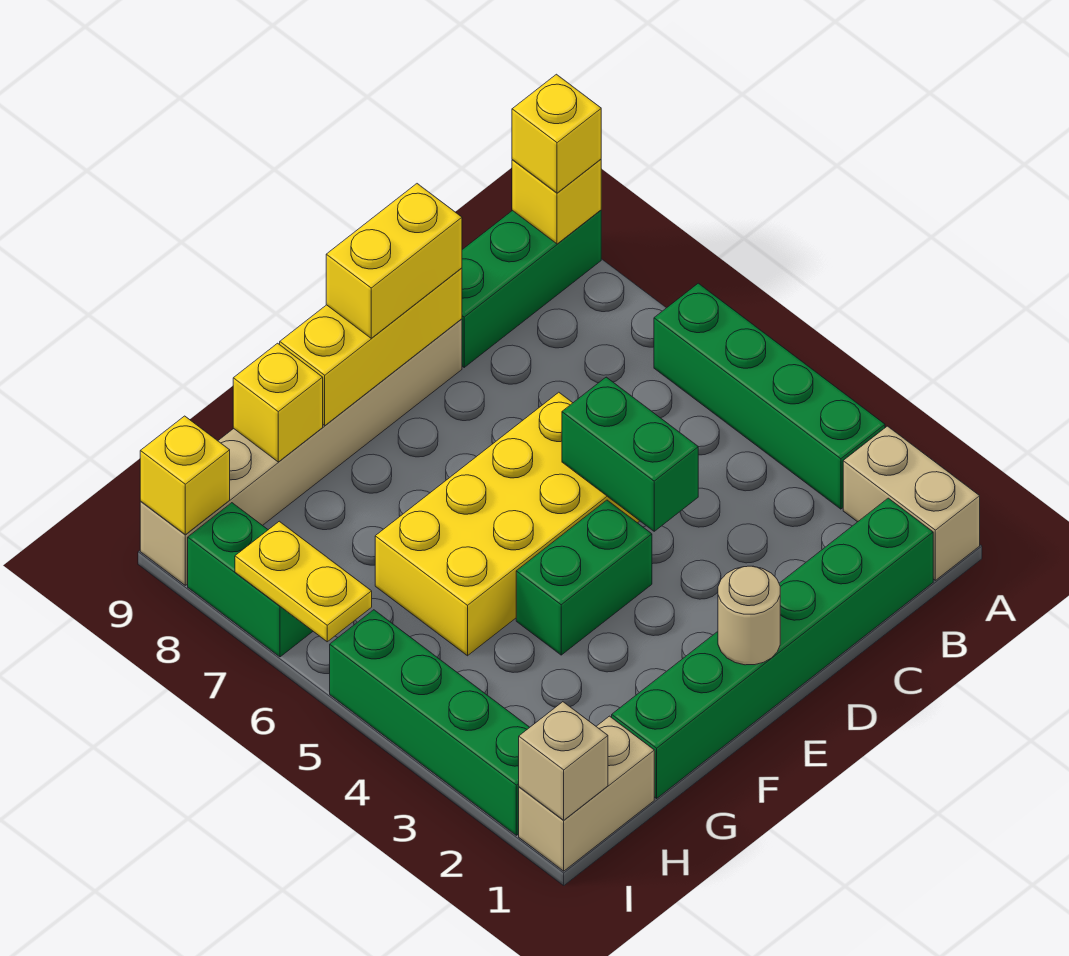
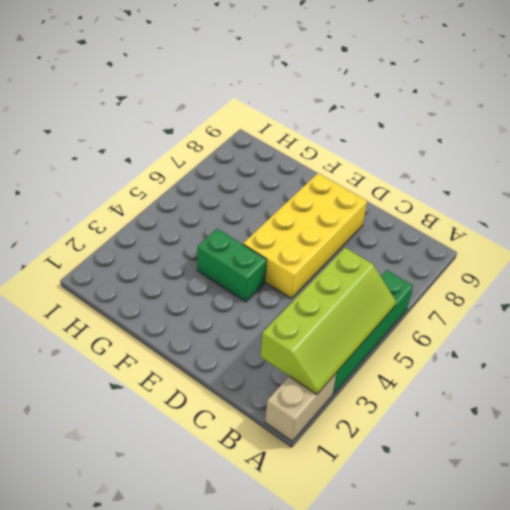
lime slope A2:B5 level 2 top B -> none
yellow brick D5:E8 level 1 -> yellow brick D5:G6 level 1
none -> green brick A9:C9 level 1
none -> green brick B1:G1 level 1
none -> tan brick D9:I9 level 1

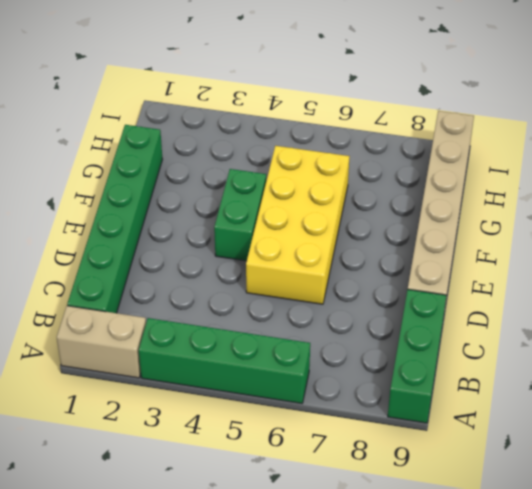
none -> tan brick H1:I1 level 1
none -> green brick I2:I5 level 1
none -> green brick I7:I8 level 1

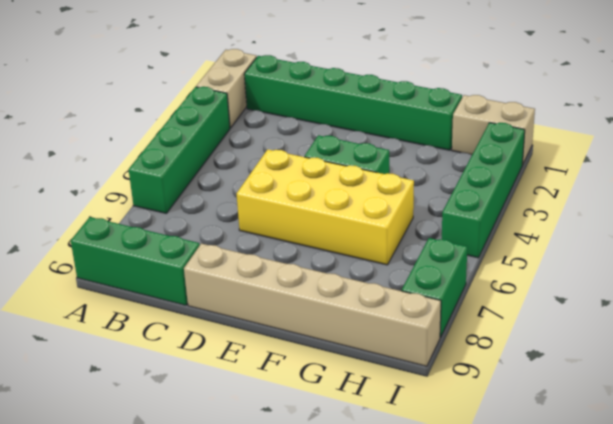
none -> yellow brick A9 level 2
none -> green brick D4:D5 level 2
none -> yellow brick D9:F9 level 2

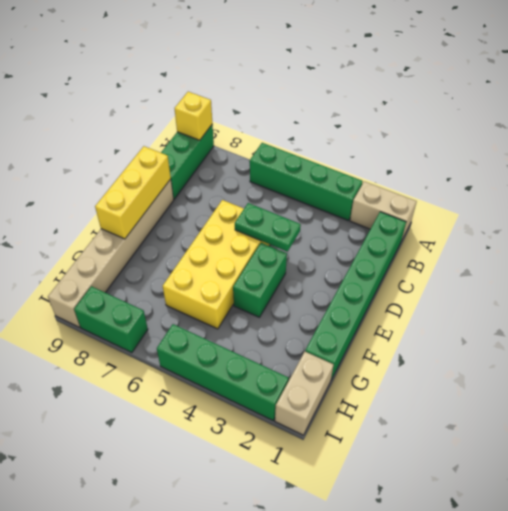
green plate D4:D5 level 2 -> green brick D4:D5 level 2
none -> tan round brick E1 level 2
none -> yellow brick G9 level 2
none -> tan brick I1 level 2

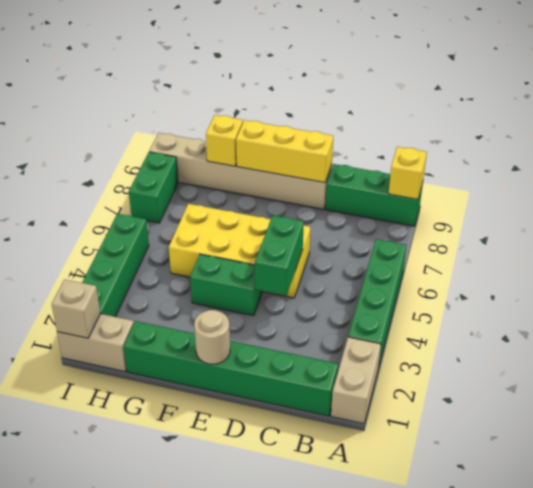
none -> yellow plate I6:I7 level 2
none -> yellow brick I9 level 2
none -> yellow brick A9 level 3

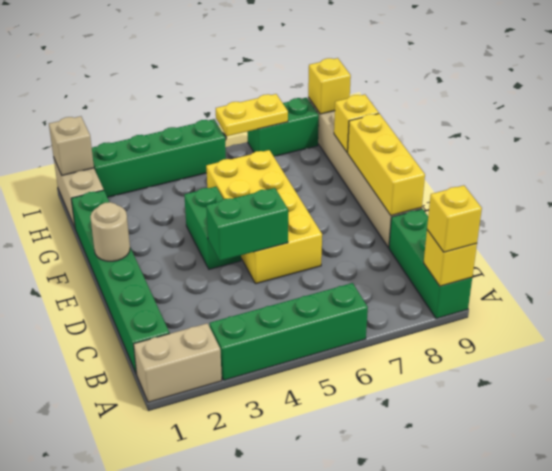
none -> yellow brick D9:E9 level 3

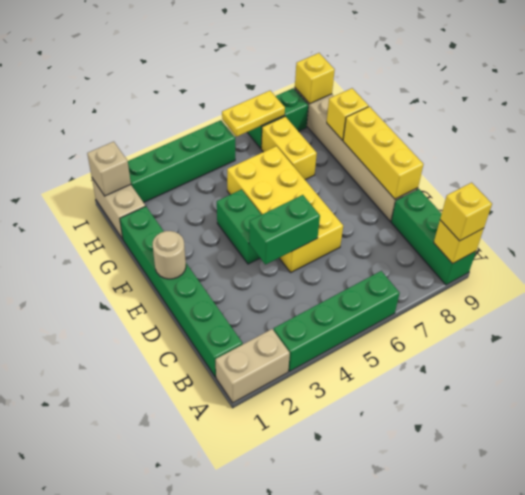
yellow brick G7:H7 level 1 -> yellow brick D9:E9 level 3

